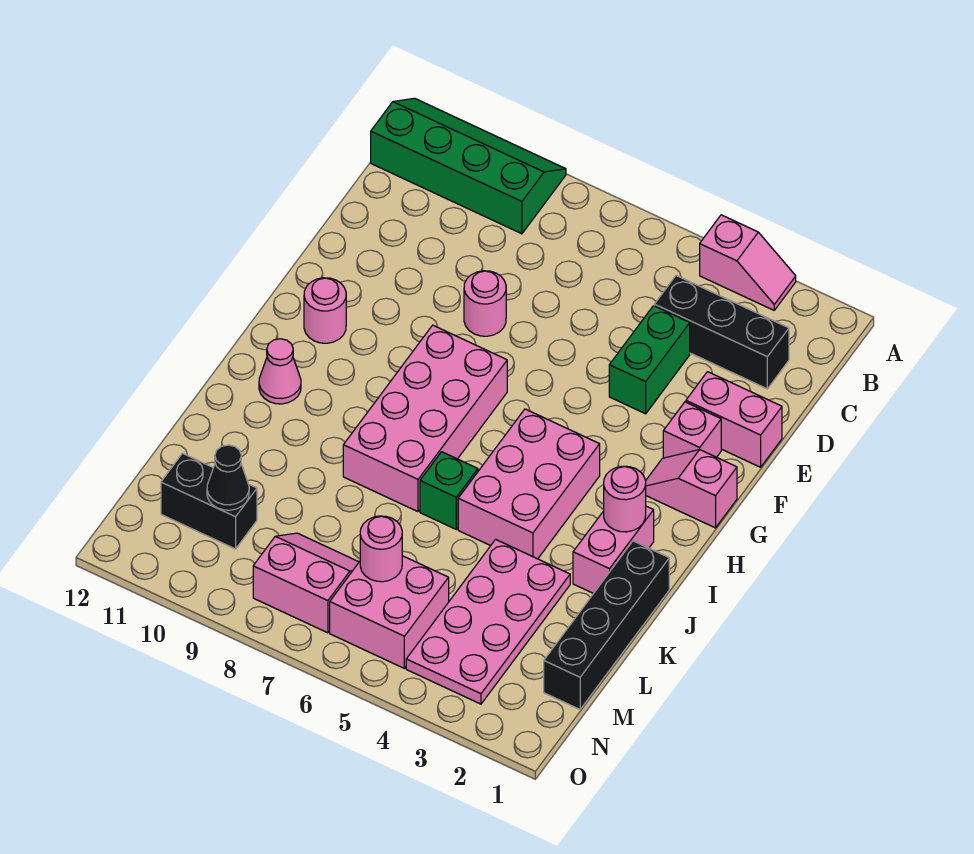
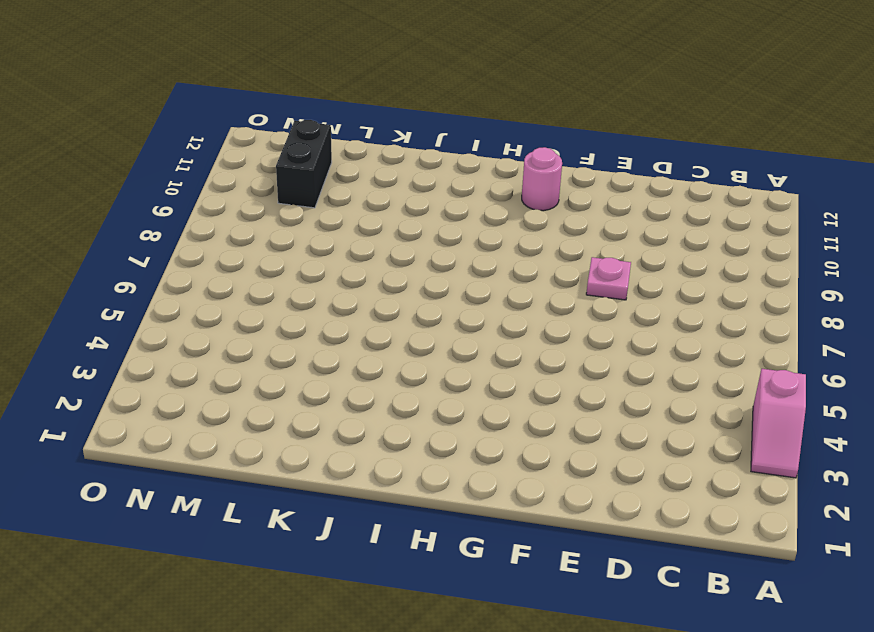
pink plate E8 level 1 -> pink round brick E8 level 1
none -> green slope A9:B12 level 1 top B
none -> black brick C2:C4 level 1
none -> green brick D4:E4 level 1

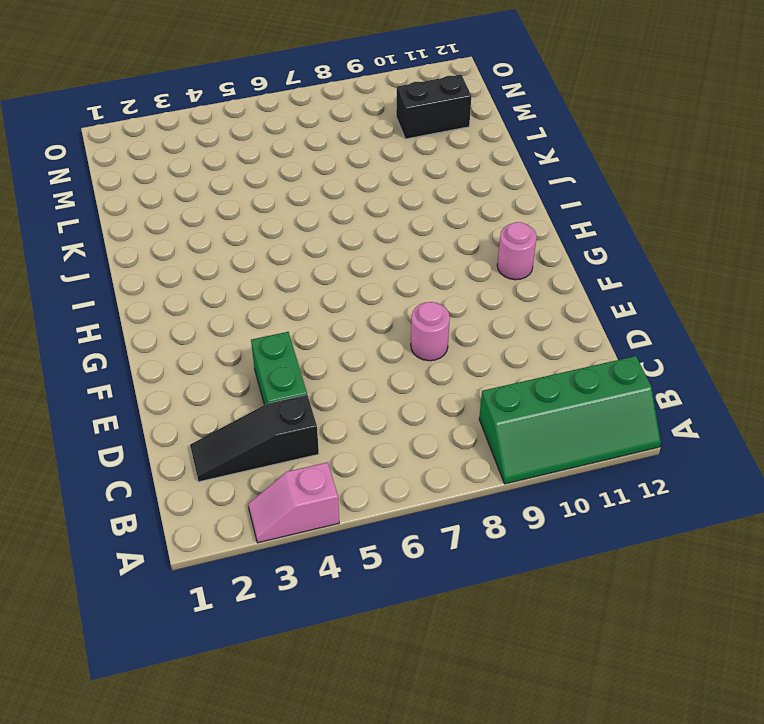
black slope C2:C4 level 1 top 4 -> black brick C2:C4 level 1
none -> pink brick E1:E2 level 1
none -> pink brick F2 level 1
none -> pink slope G1:G2 level 1 top 1

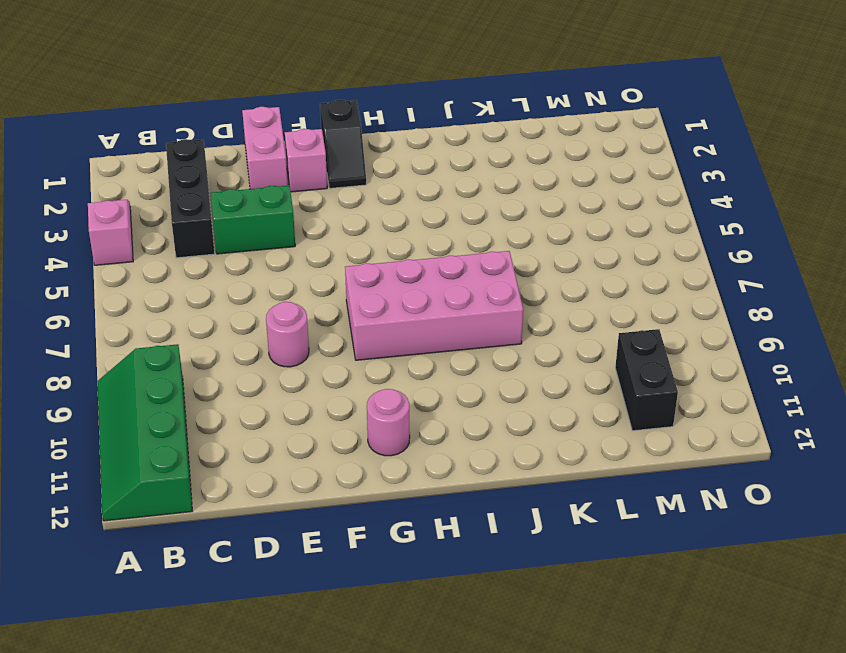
black slope G1:G2 level 1 top 1 -> pink slope G1:G2 level 1 top 1
none -> pink brick H4:J5 level 1
none -> pink brick I2:J2 level 1
none -> pink cone I11 level 1

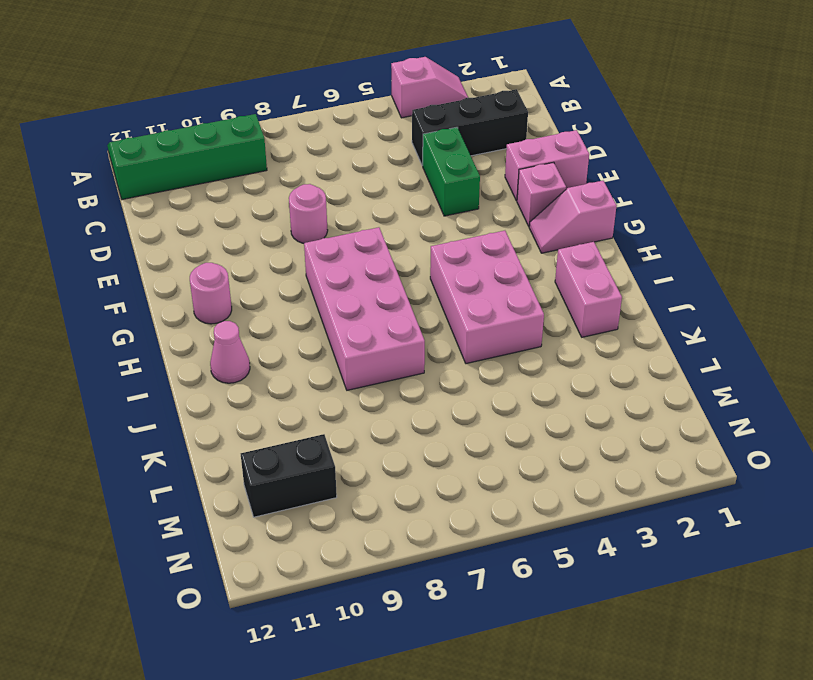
none -> black brick J1:M1 level 1
none -> green brick J6 level 1
none -> pink plate K3:N4 level 1

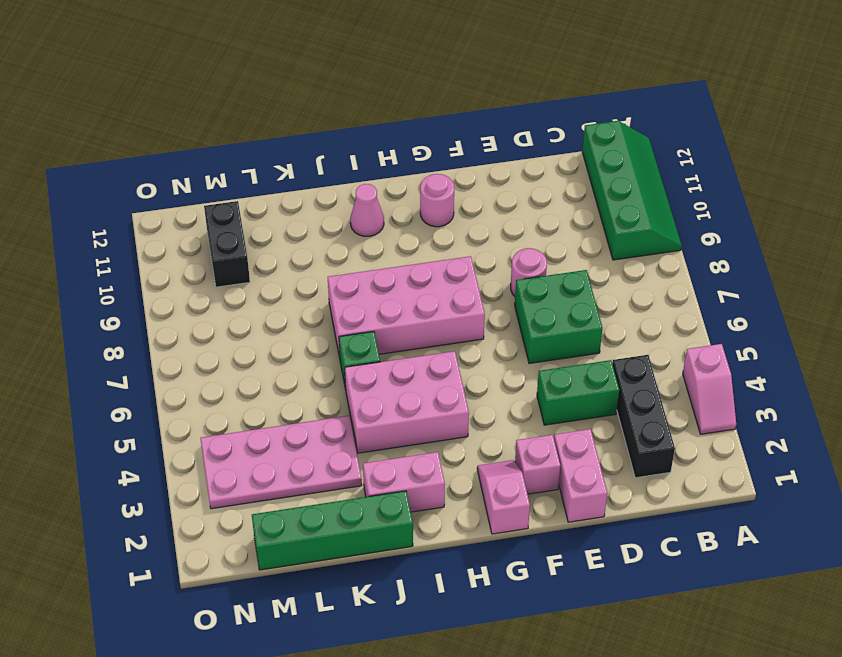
green brick D6:E7 level 1 -> none
green brick J1:M1 level 1 -> black brick J1:M1 level 1
none -> pink brick M5:N6 level 1
none -> pink slope M7:N8 level 1 top N
none -> pink round brick I2 level 2

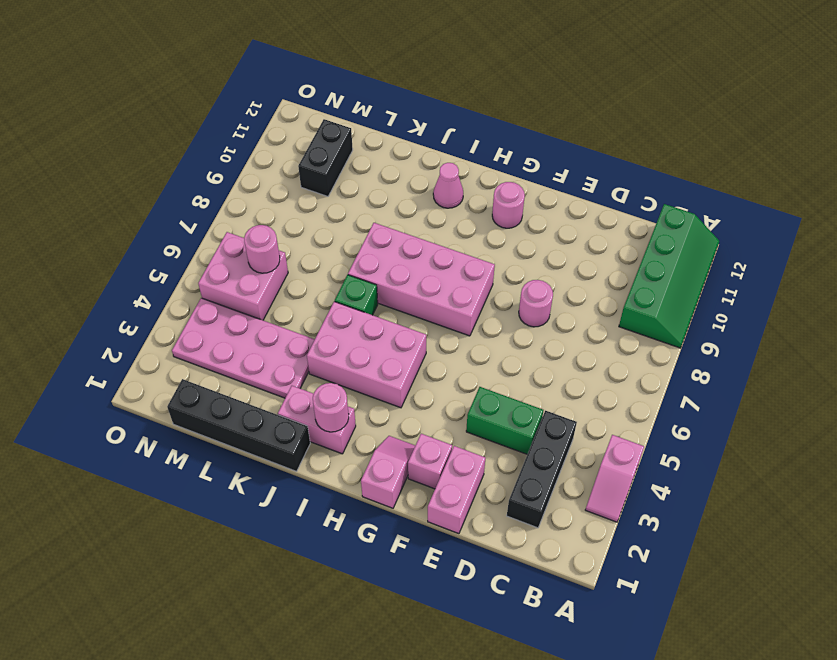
none -> pink slope M7:N8 level 1 top N
none -> black cone M10 level 2

